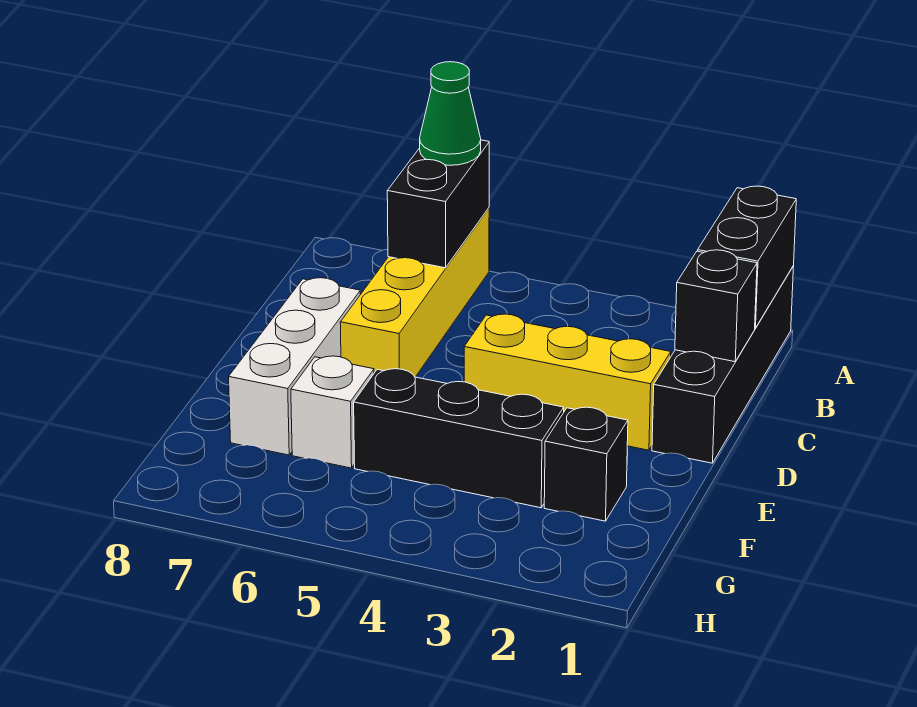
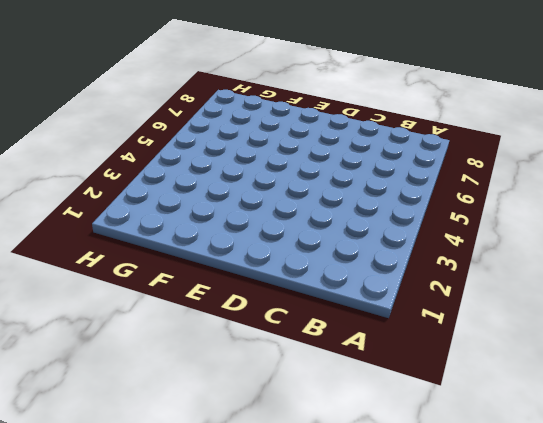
none -> black brick A1:D1 level 1
none -> yellow brick A6:D6 level 1

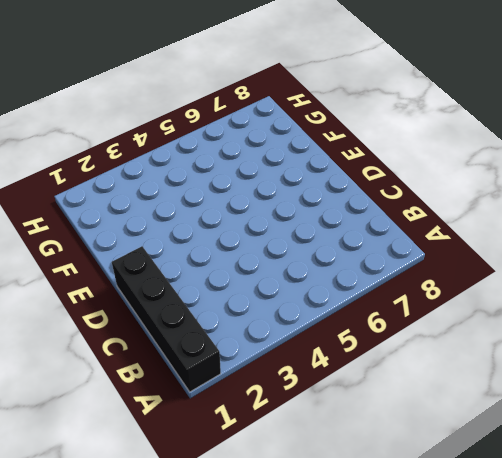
none -> yellow brick A6:D6 level 1
none -> yellow brick D2:D4 level 1

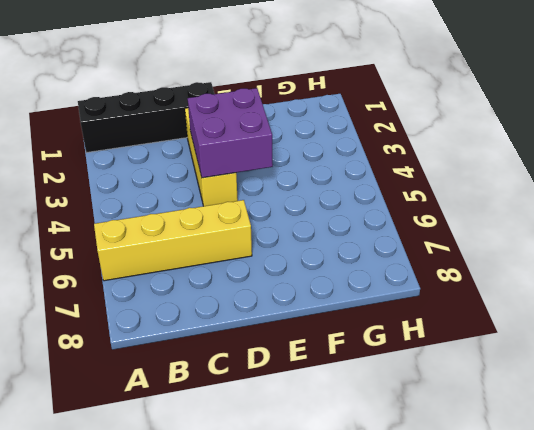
purple brick D3:E4 level 2 -> none
none -> white brick D7:F7 level 1
none -> black brick F2 level 1

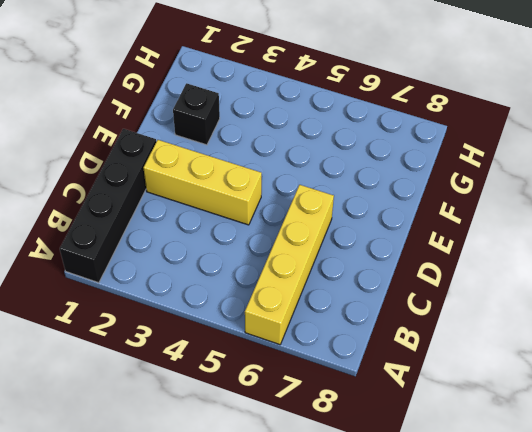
none -> white brick D7:F7 level 1
none -> black brick F3:F5 level 1

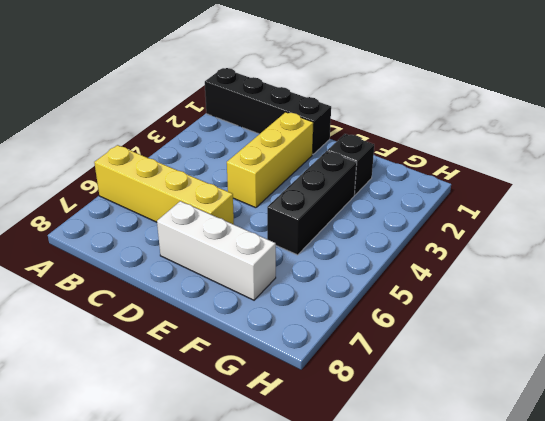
none -> white brick F6 level 1
none -> black brick A1:B1 level 2

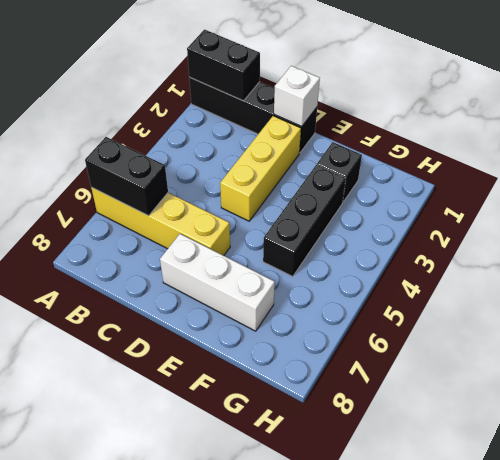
white brick D1 level 2 -> white brick F6 level 1
none -> black brick C1 level 2
none -> green cone A6 level 3

